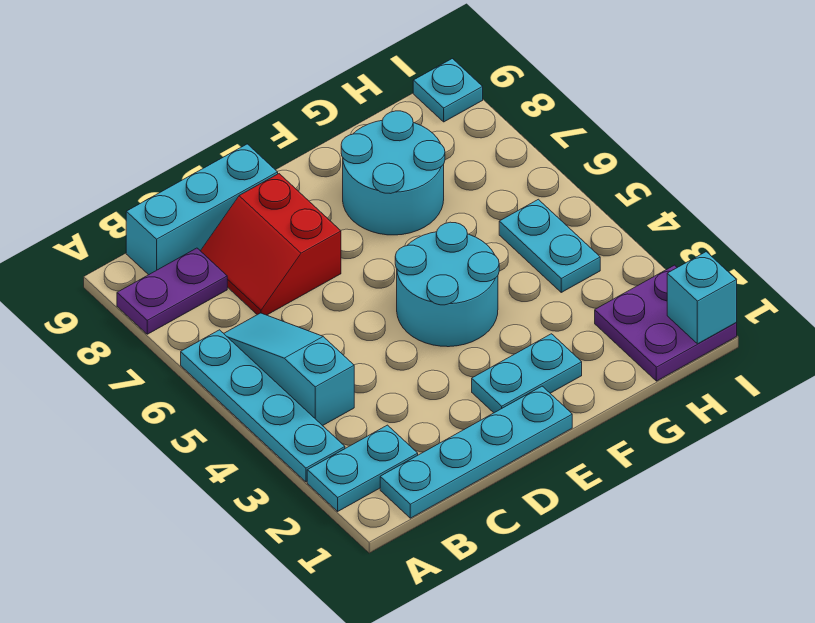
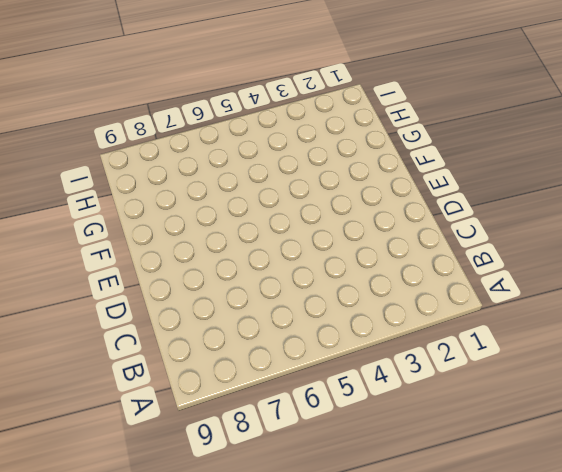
none -> cyan plate A2:B2 level 1
none -> cyan plate A3:A6 level 1
none -> purple plate A8:B8 level 1

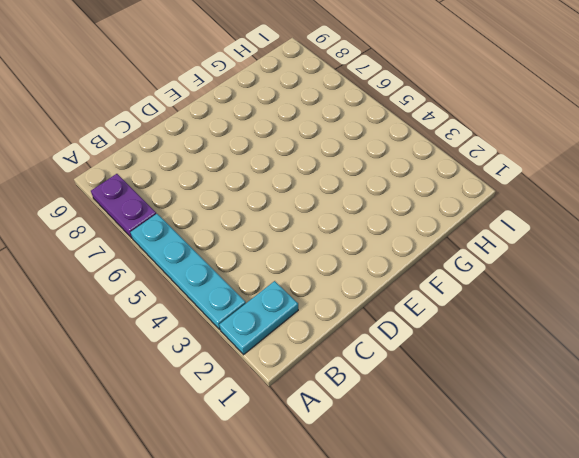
purple plate A7:A8 level 1 -> purple plate A8:B8 level 1
none -> cyan plate B1:E1 level 1
none -> cyan slope B4:B6 level 1 top 4
none -> cyan brick B9:D9 level 1

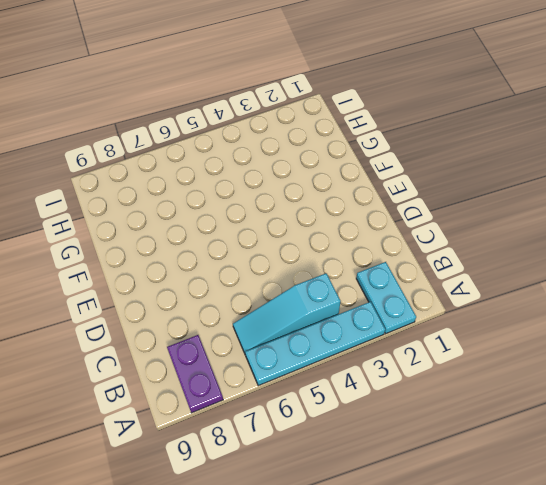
none -> cyan plate B1:E1 level 1
none -> cyan brick B9:D9 level 1
none -> red slope C7:D8 level 1 top D

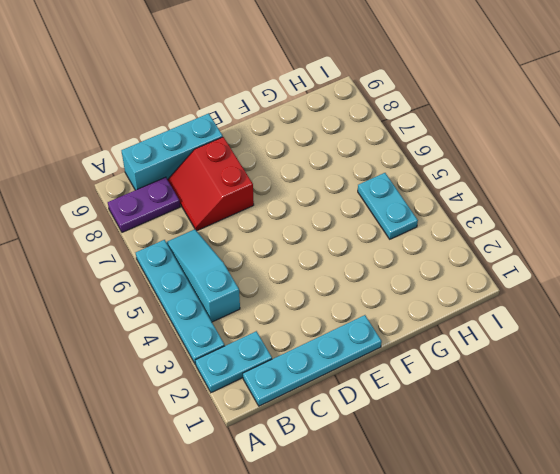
none -> cyan plate E2:F2 level 1
none -> cyan round brick E4:F5 level 1
none -> cyan round brick F7:G8 level 1

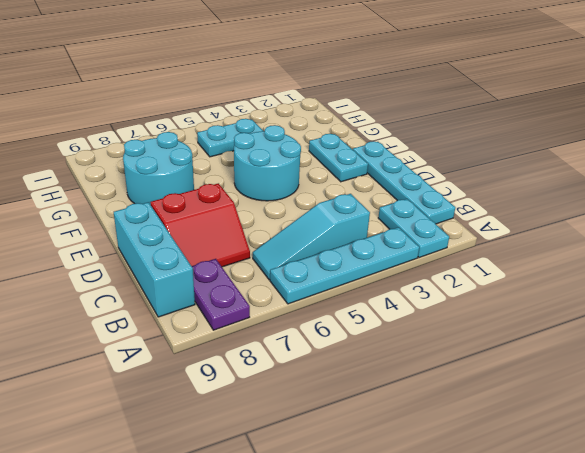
none -> purple plate H1:I2 level 1
none -> cyan plate I9 level 1
none -> cyan brick I1 level 2

